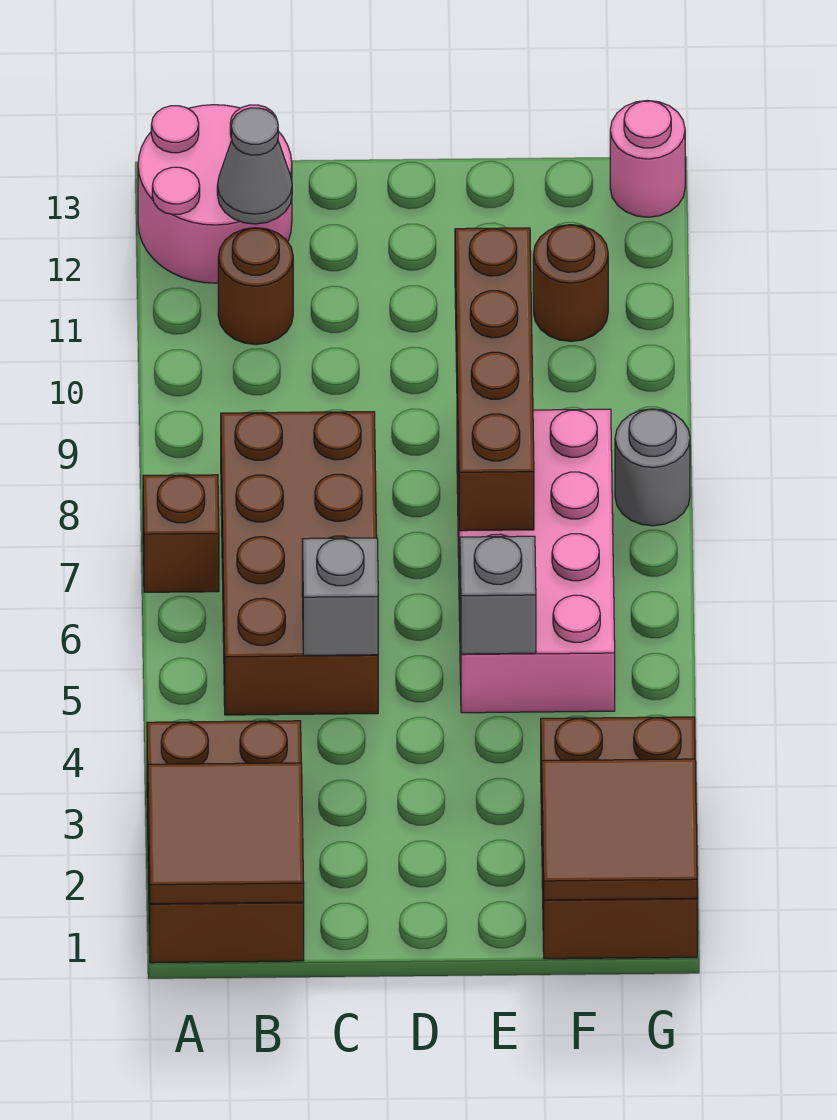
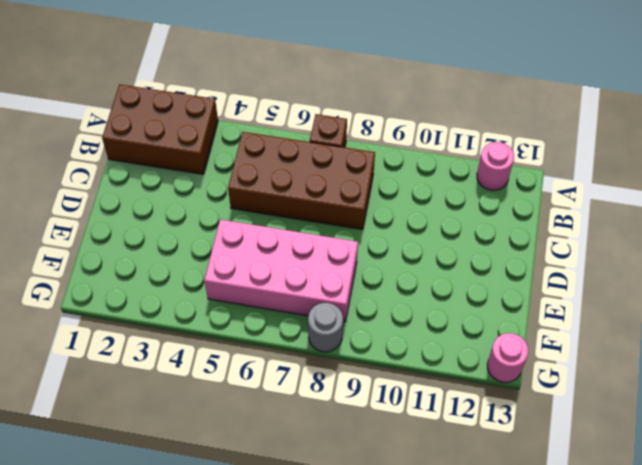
pink round brick A12 level 1 -> pink round brick A12:B13 level 1
none -> brown round brick B11 level 1
none -> brown brick F1:G3 level 1
none -> brown round brick F11 level 1

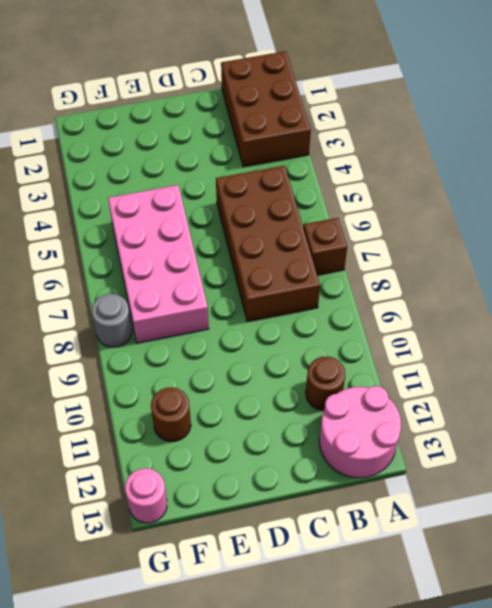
none -> brown brick F1:G3 level 1
none -> brown tile A1:B2 level 2
none -> grey cone B12 level 2

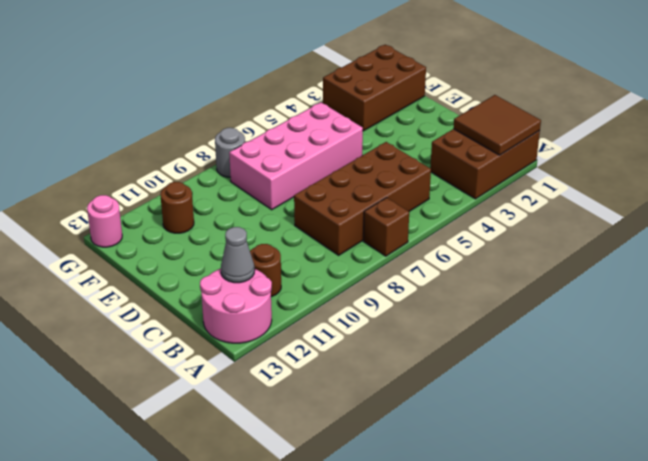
none -> grey brick C5 level 2
none -> grey brick E5 level 2
none -> brown brick E7:E10 level 2

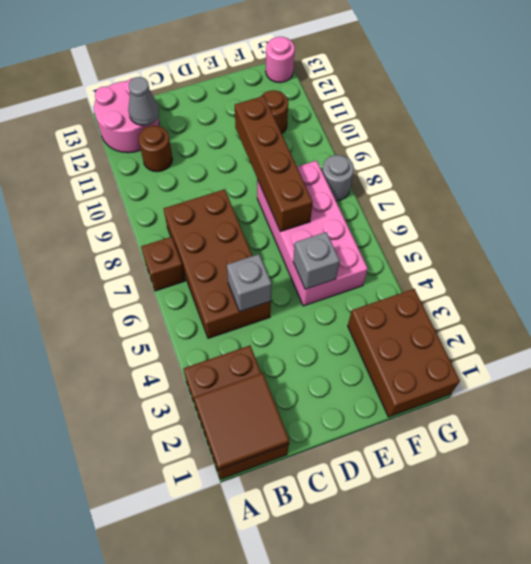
none -> brown tile F1:G2 level 2

